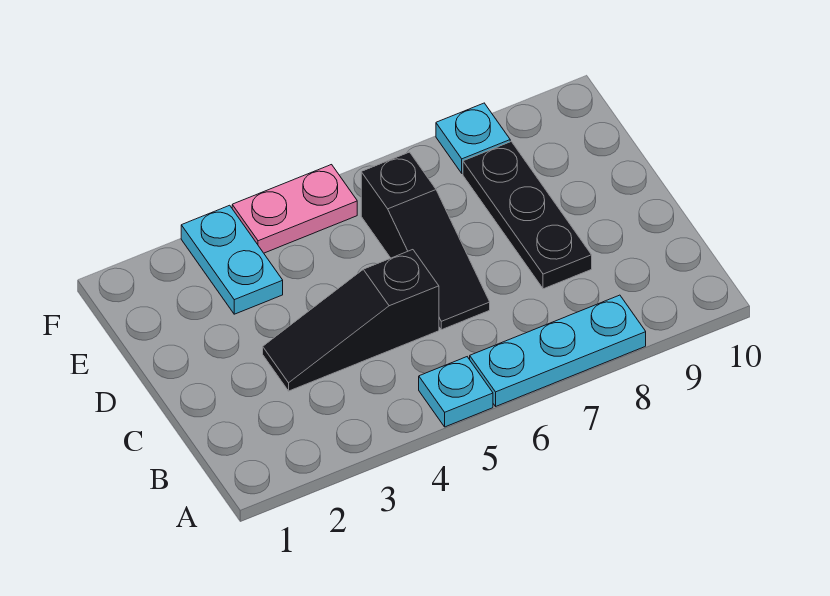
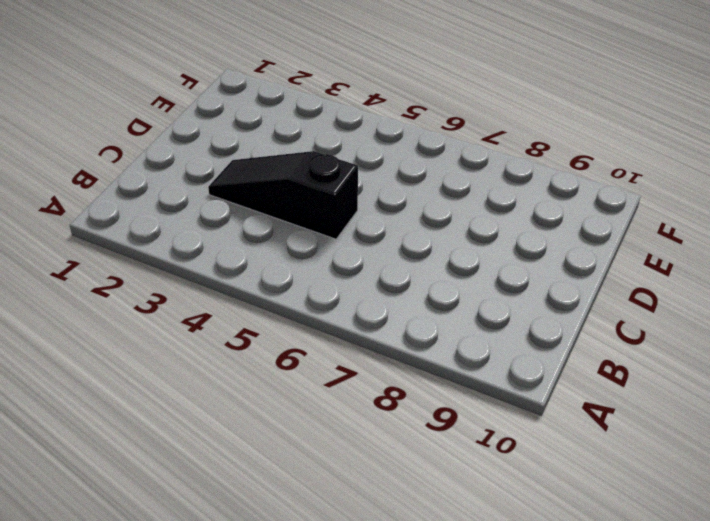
none -> cyan plate A5 level 1
none -> cyan plate A6:A8 level 1

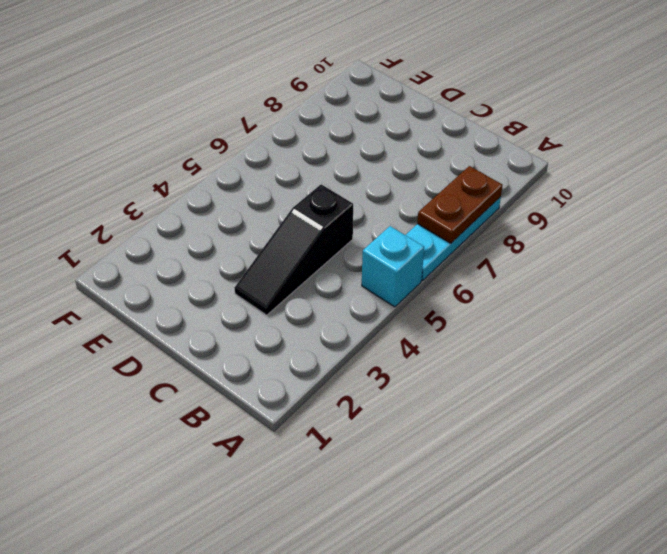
cyan brick A5 level 1 -> cyan plate A5 level 1
brown plate A7:A8 level 2 -> none
none -> black slope C6:E6 level 1 top E
none -> black plate C8:E8 level 1

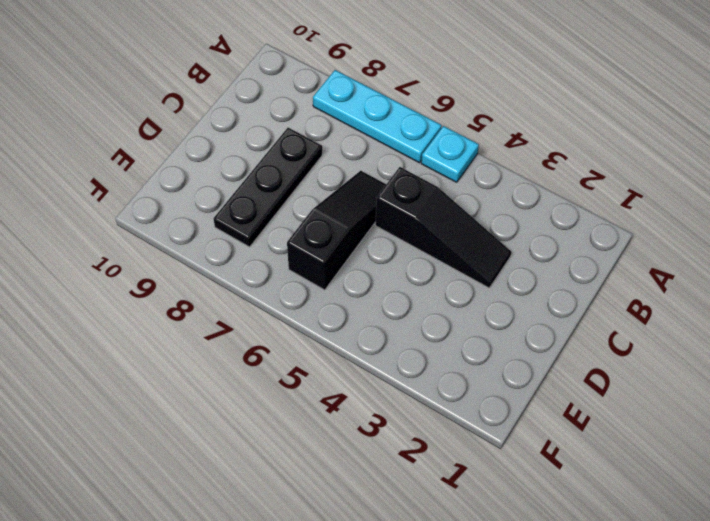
none -> cyan plate E3:F3 level 1
none -> pink plate F4:F5 level 1

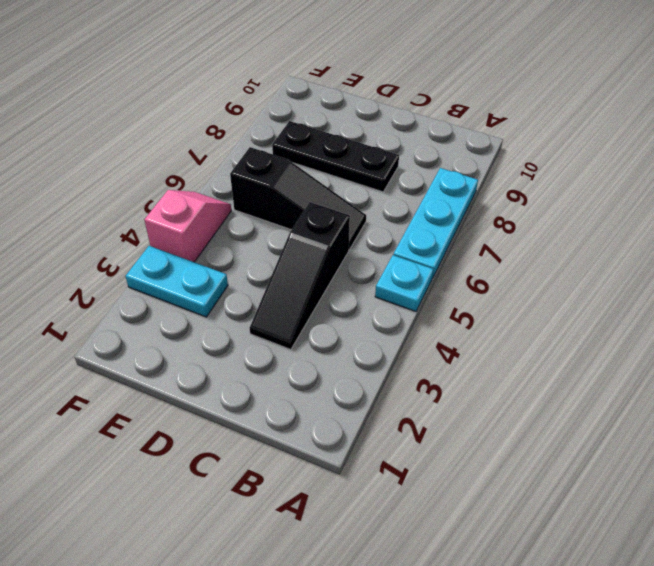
pink slope F4:F5 level 1 top 4 -> pink plate F4:F5 level 1
none -> cyan plate F8 level 1

